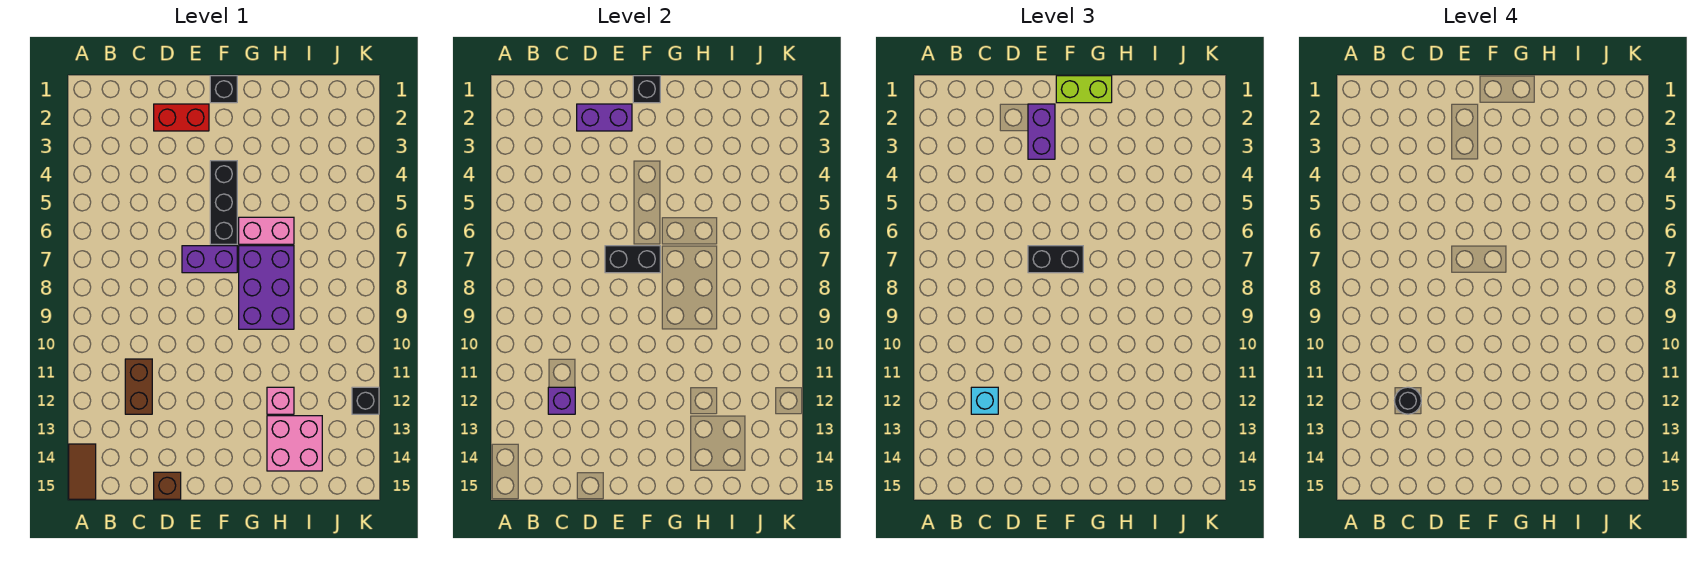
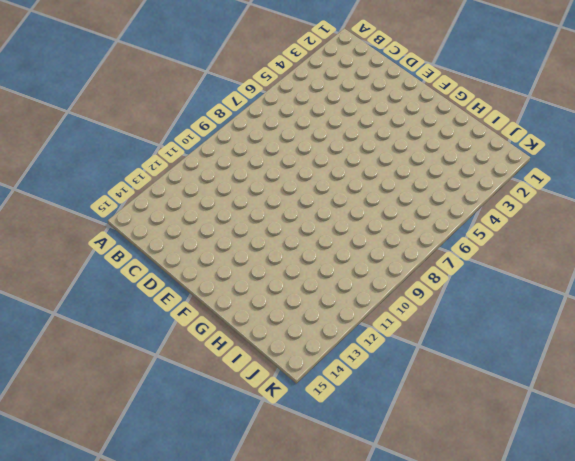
none -> brown tile A14:A15 level 1
none -> brown brick C11:C12 level 1
none -> red brick D2:E2 level 1

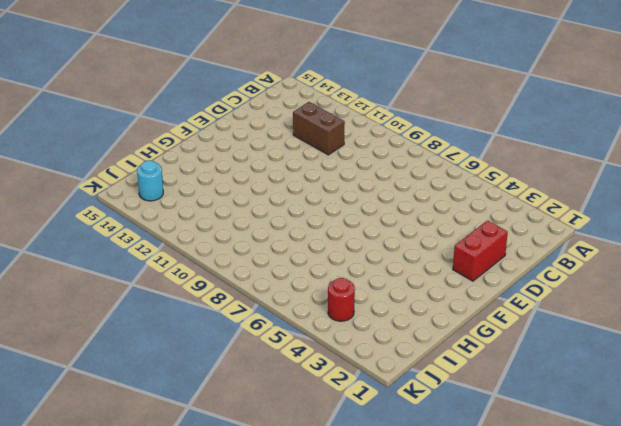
red round brick J4 level 1 -> none
cyan round brick J14 level 1 -> none
none -> brown tile A14:A15 level 1
none -> brown brick D15 level 1
none -> purple brick E7:F7 level 1

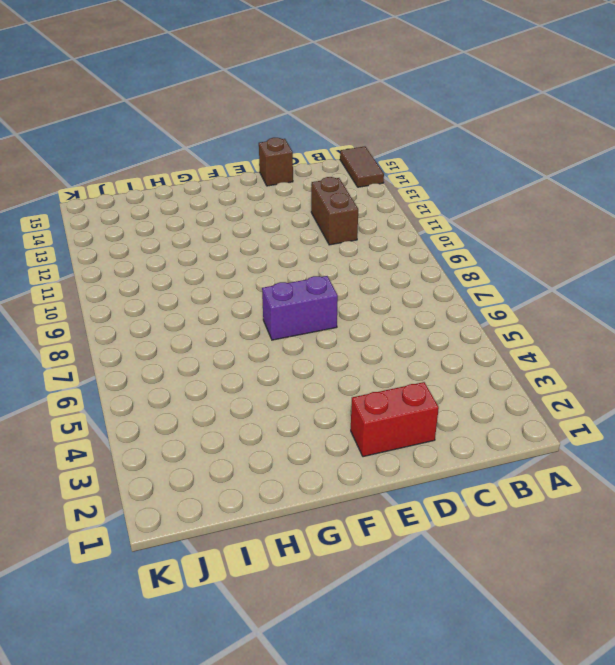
none -> black brick F1 level 1
none -> black brick F4:F6 level 1
none -> pink brick G6:H6 level 1

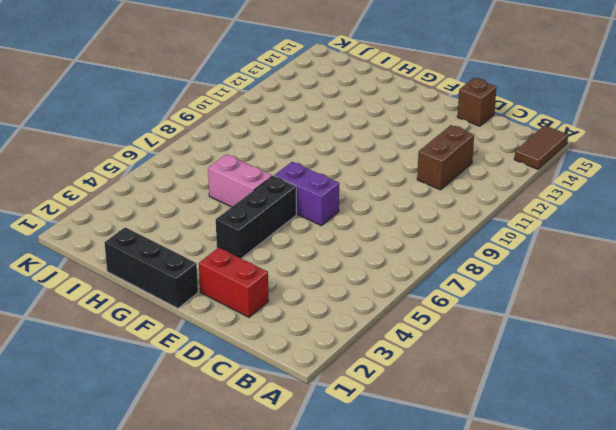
black brick F1:H1 level 1 -> black brick F1 level 1
none -> purple brick G7:H9 level 1
none -> pink brick H12 level 1
none -> pink brick H13:I14 level 1

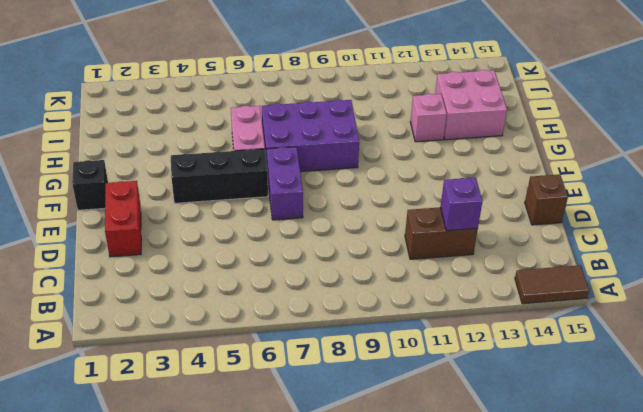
none -> black brick K12 level 1
none -> purple brick D2:E2 level 2
none -> black brick E7:F7 level 2

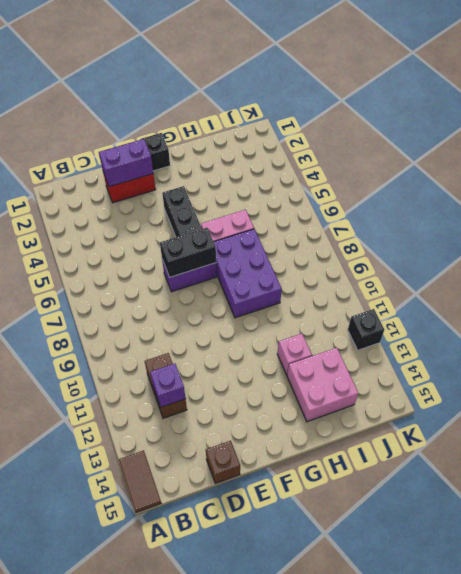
none -> black brick F1 level 2
none -> cyan brick C12 level 3
none -> purple brick E2:E3 level 3

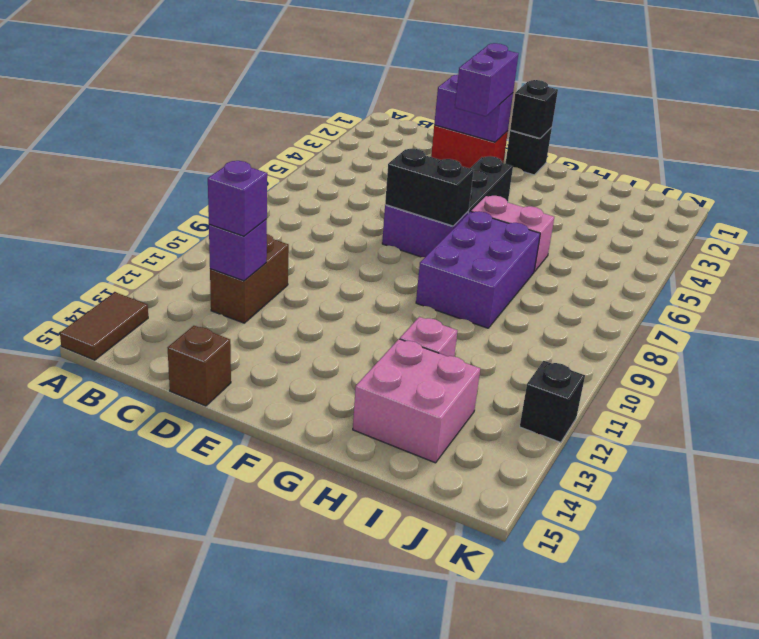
purple brick C12 level 3 -> cyan brick C12 level 3
none -> black brick E7:F7 level 3
none -> lime brick F1:G1 level 3
none -> black round brick C12 level 4

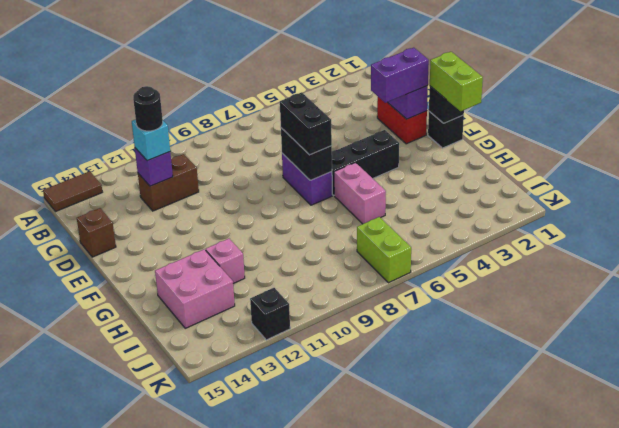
lime brick J7:K7 level 1 -> none
none -> purple brick G7:H9 level 1

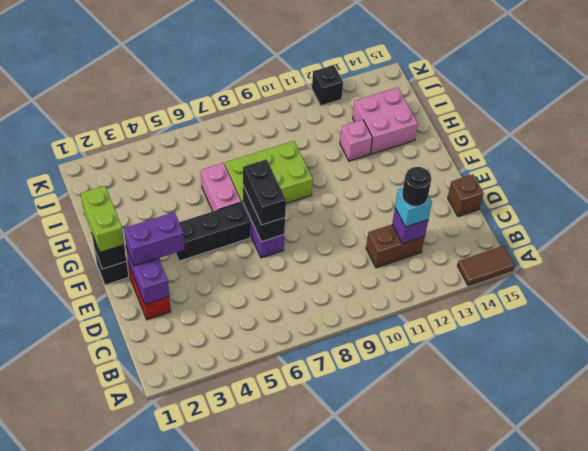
lime brick G7:H9 level 1 -> purple brick G7:H9 level 1

